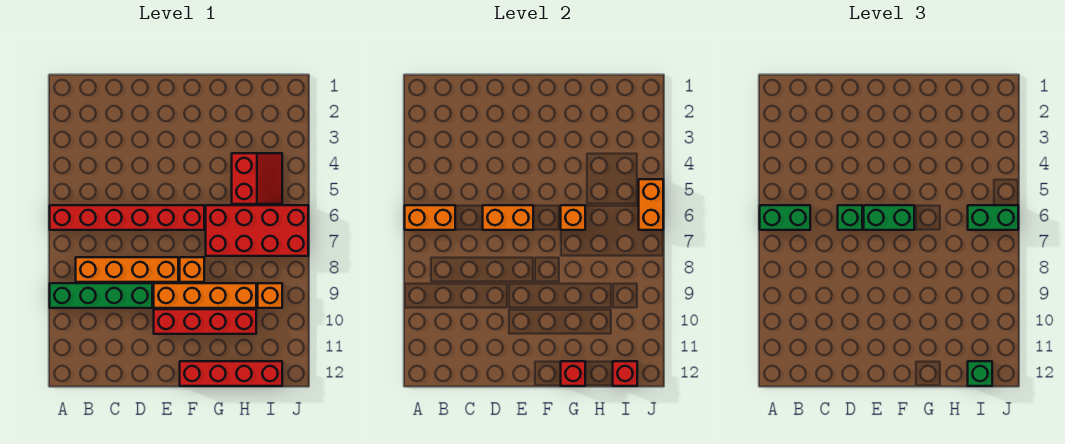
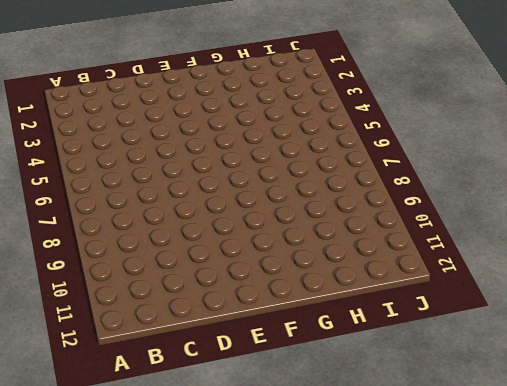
none -> red brick A6:F6 level 1
none -> green brick A9:D9 level 1
none -> orange brick B8:E8 level 1

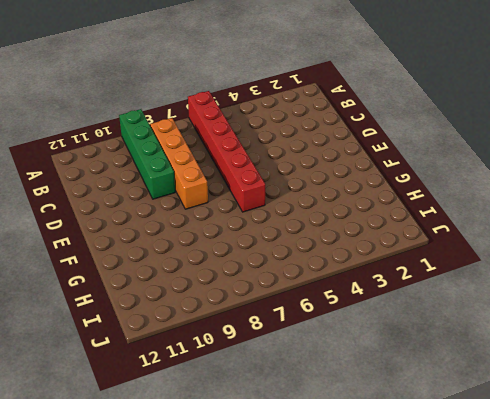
none -> orange brick E9:H9 level 1
none -> red brick E10:H10 level 1
none -> orange brick F8 level 1

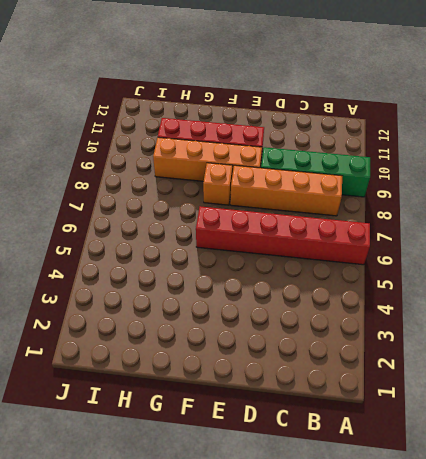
none -> red brick F12:I12 level 1
none -> red brick G6:J7 level 1
none -> red slope H4:I5 level 1 top H

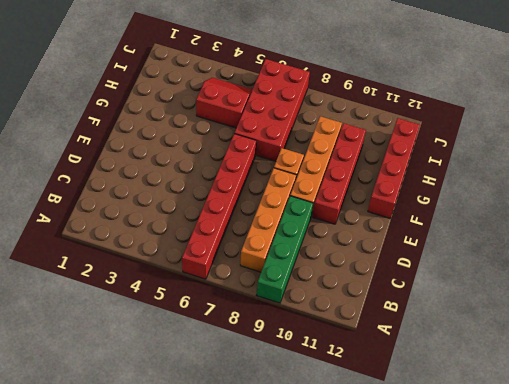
none -> orange brick I9 level 1
none -> orange brick A6:B6 level 2
none -> orange brick D6:E6 level 2

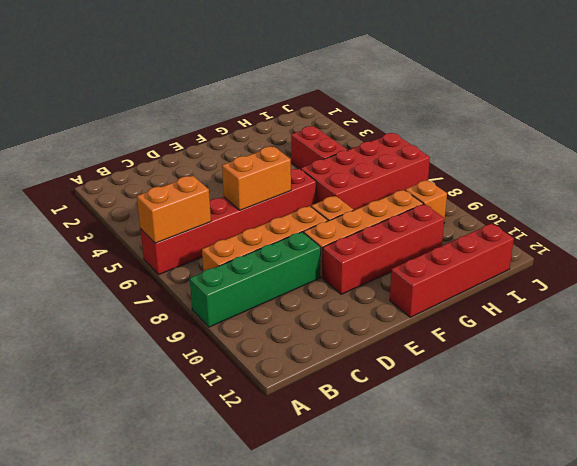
none -> orange brick G6 level 2
none -> red brick G12 level 2
none -> red brick I12 level 2

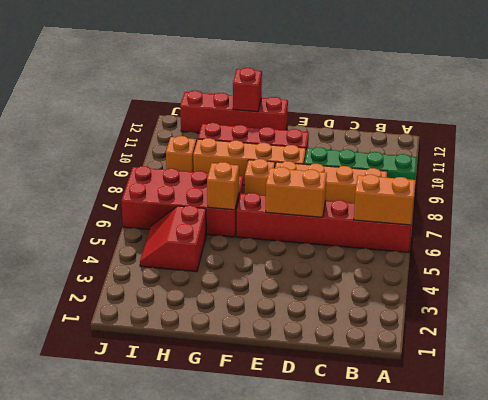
none -> red brick I12 level 2
none -> orange brick J5:J6 level 2
none -> green brick A6:B6 level 3

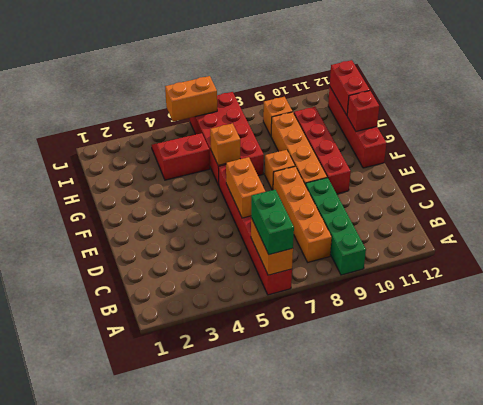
red brick H12:I12 level 2 -> red brick I12 level 2
none -> green brick D6 level 3
none -> green brick E6:F6 level 3
none -> green brick I6:J6 level 3

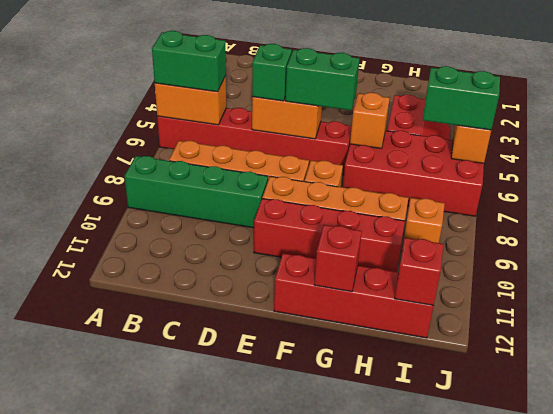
none -> green brick I12 level 3

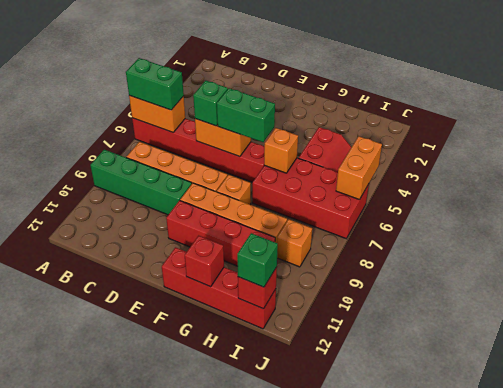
none -> green brick I6:J6 level 3

